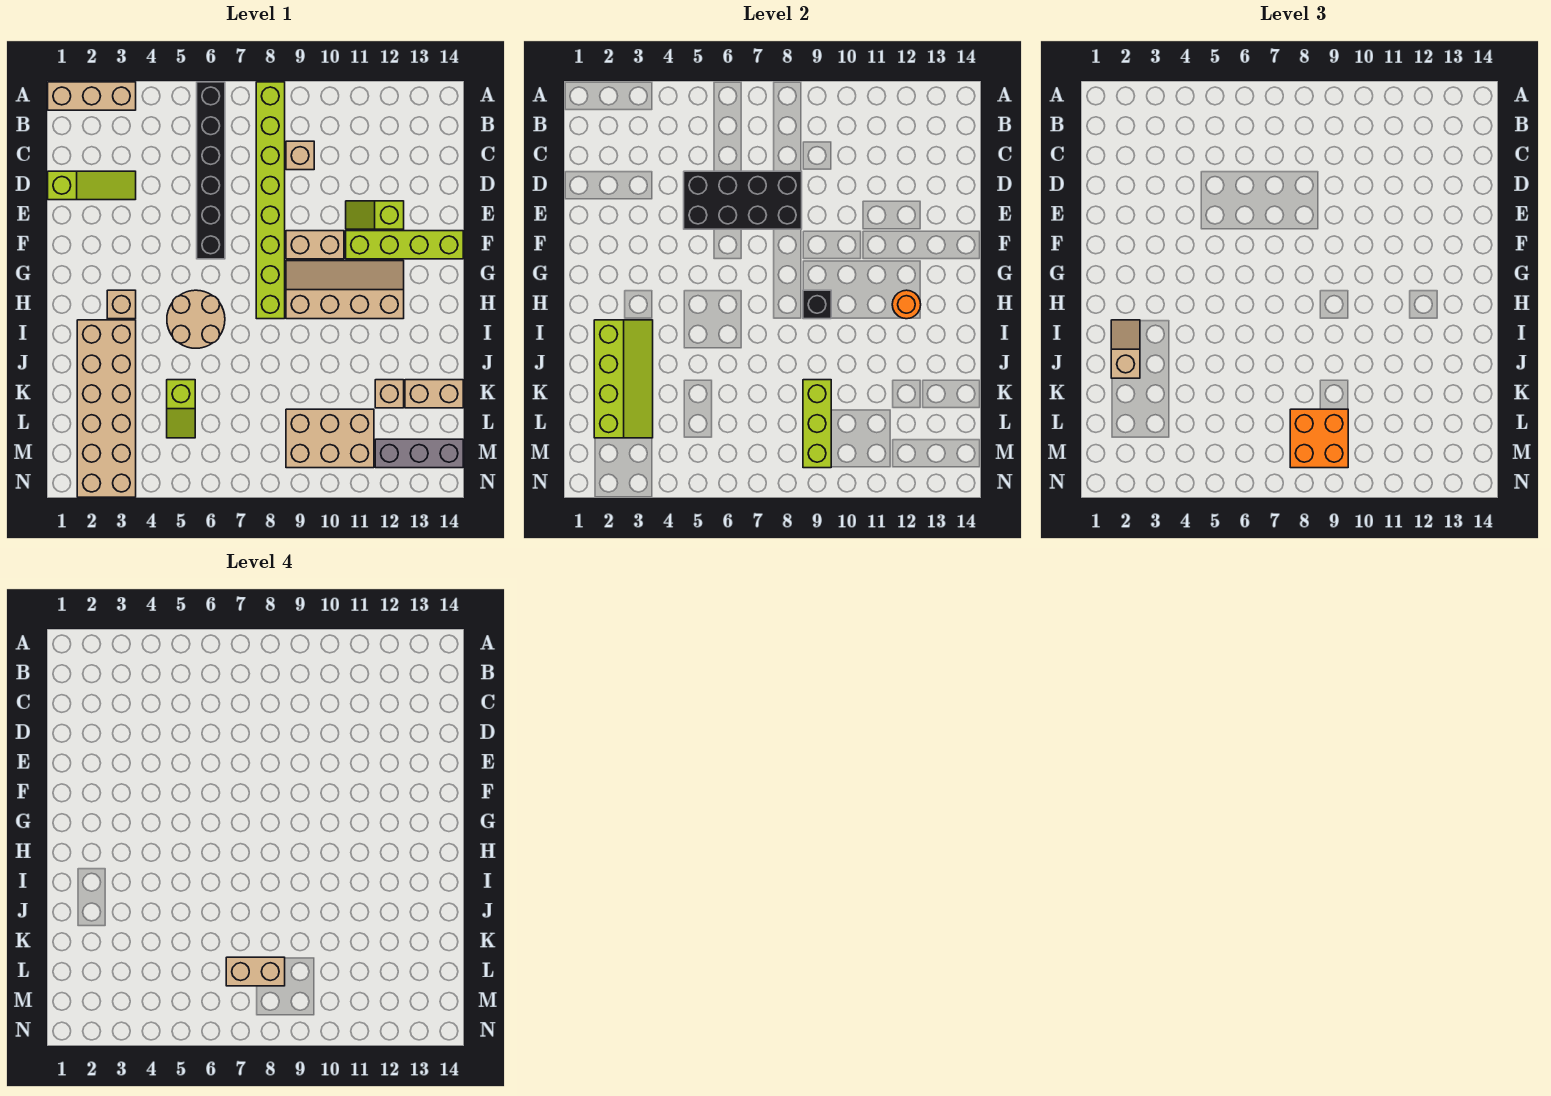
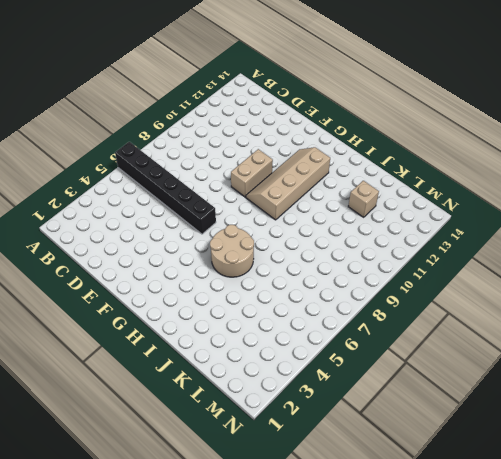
none -> tan brick A1:A3 level 1
none -> lime brick A8:H8 level 1
none -> tan brick C9 level 1

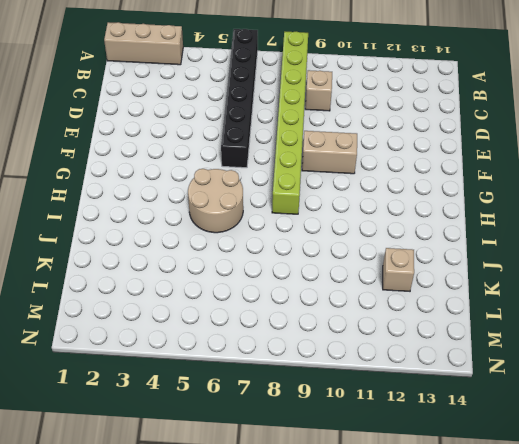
none -> lime slope D1:D3 level 1 top 1
none -> lime slope E11:E12 level 1 top 12
none -> lime brick F11:F14 level 1

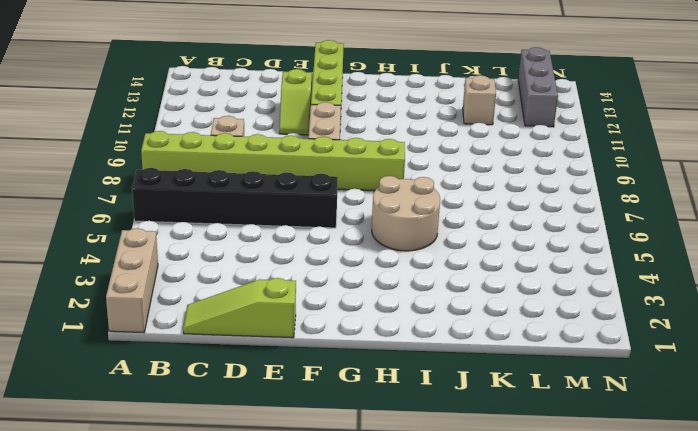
lime slope C1:E1 level 1 top E -> lime slope D1:D3 level 1 top 1
none -> tan slope G9:H12 level 1 top H
none -> tan brick H3 level 1
none -> tan brick I2:N3 level 1

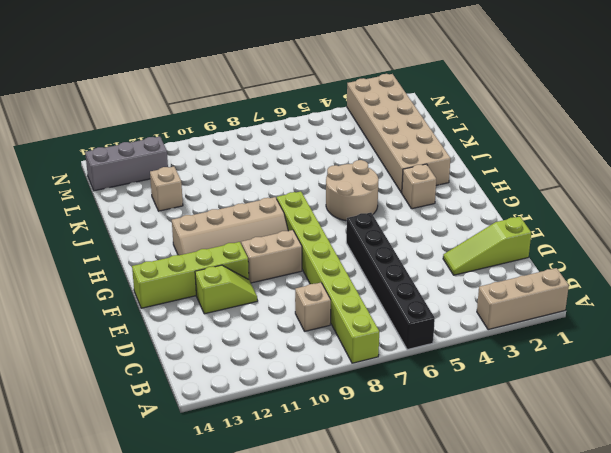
none -> lime slope K5:L5 level 1 top K
none -> tan brick K13:K14 level 1
none -> tan brick L9:M11 level 1

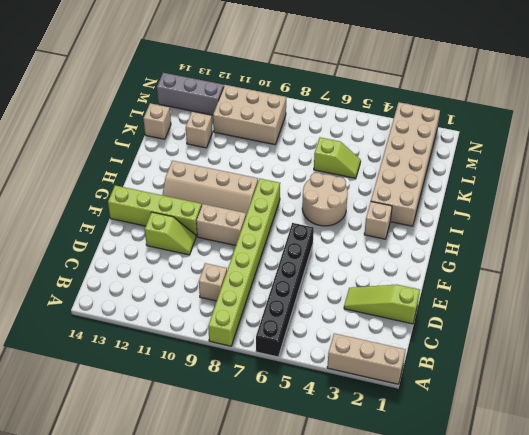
lime slope K5:K6 level 1 top 6 -> lime slope K5:L5 level 1 top K
tan brick K14 level 1 -> tan brick K13:K14 level 1
none -> black brick D5:E8 level 2
none -> black brick H9 level 2
none -> orange round brick H12 level 2

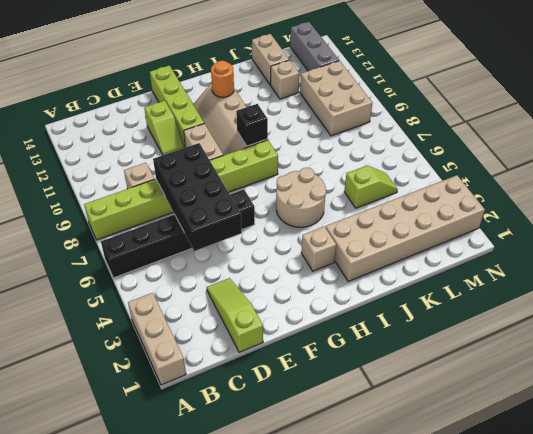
none -> lime slope I2:L3 level 2 top 2
none -> lime brick K9:M9 level 2
none -> tan slope I2:J2 level 3 top J

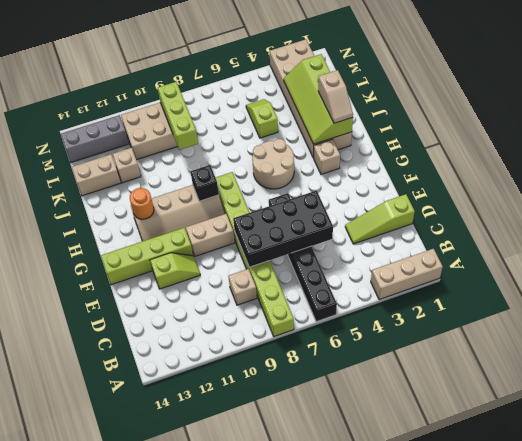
none -> orange brick L8:M9 level 3
none -> tan brick L7:L8 level 4

